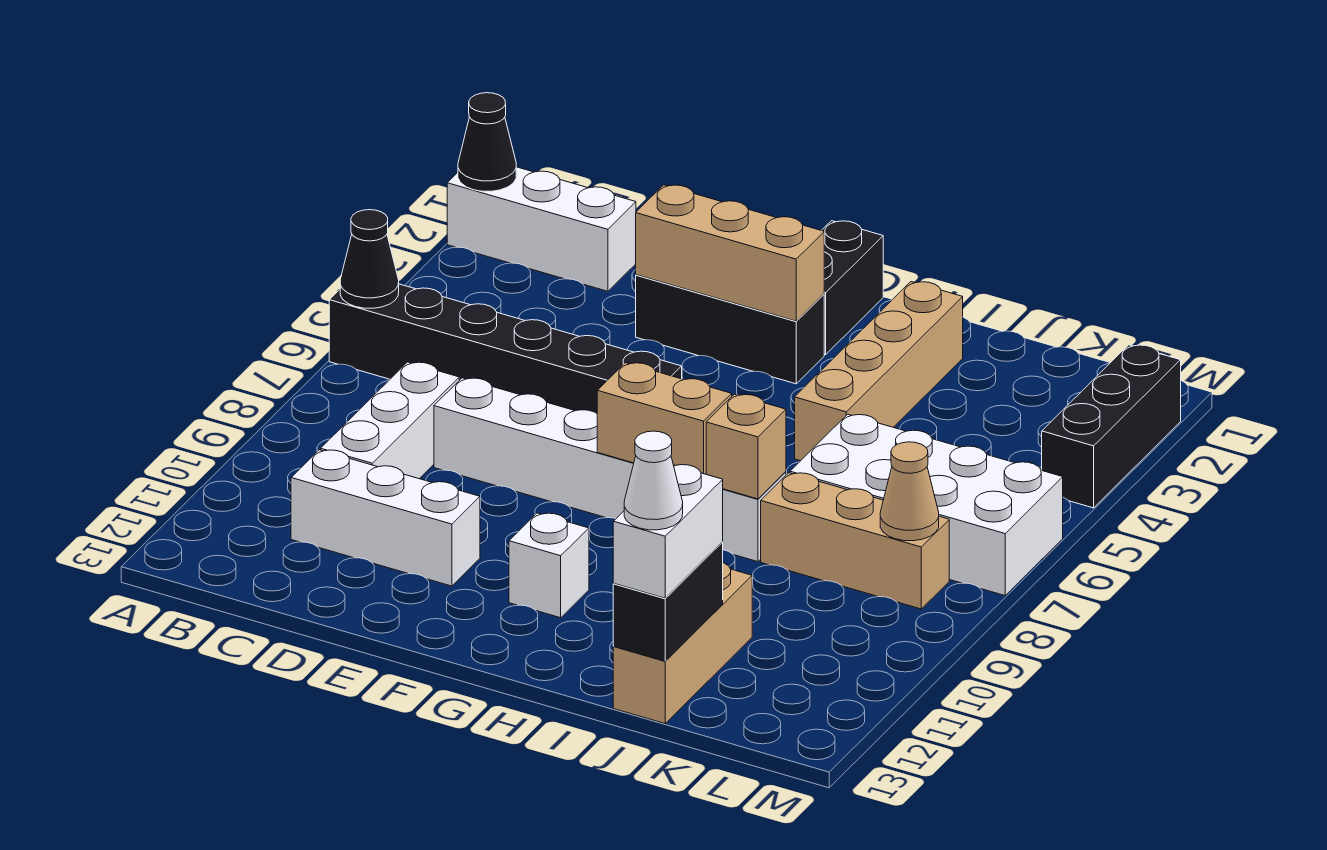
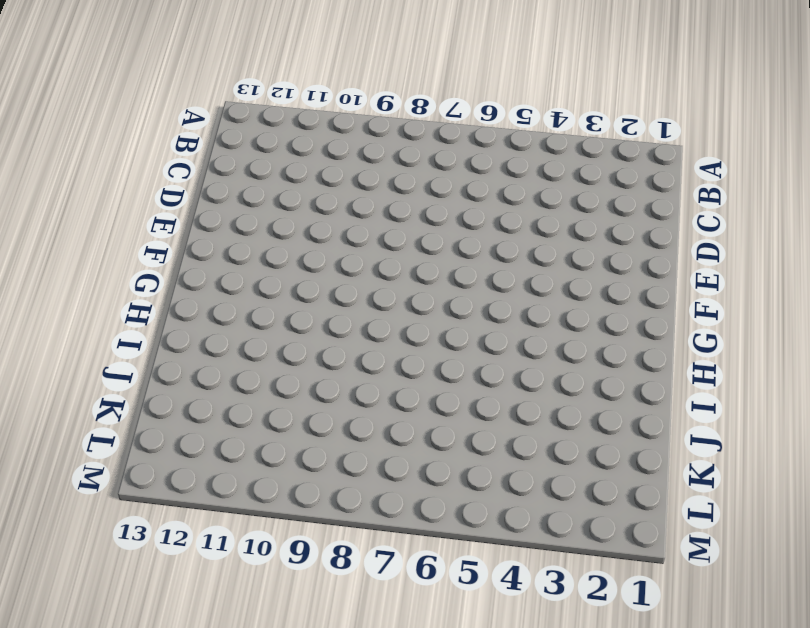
none -> white brick A2:C2 level 1
none -> black brick A6:F6 level 1
none -> white brick C8:C10 level 1

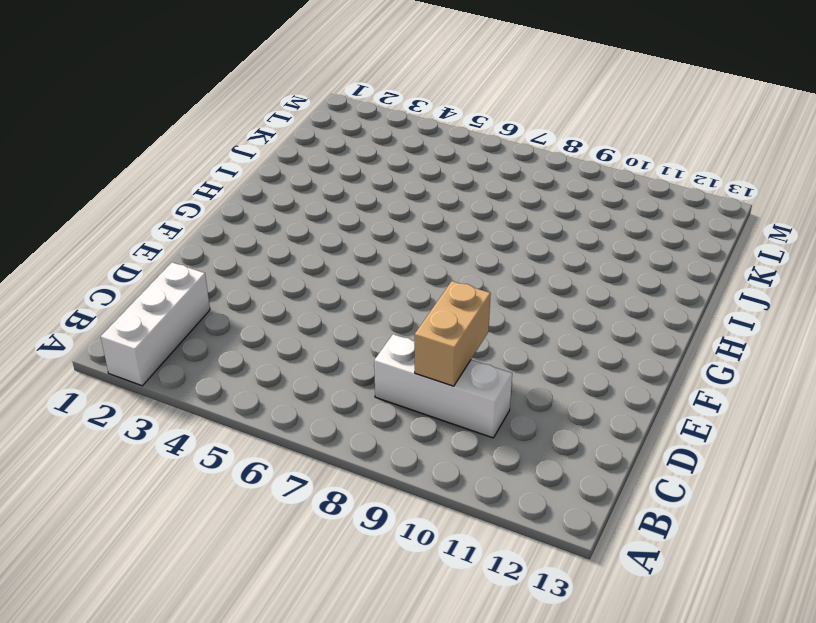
tan brick C9:D9 level 2 -> tan brick G8:H8 level 2
none -> black brick A6:F6 level 1
none -> white brick C11:E11 level 1
none -> white brick D8:I8 level 1

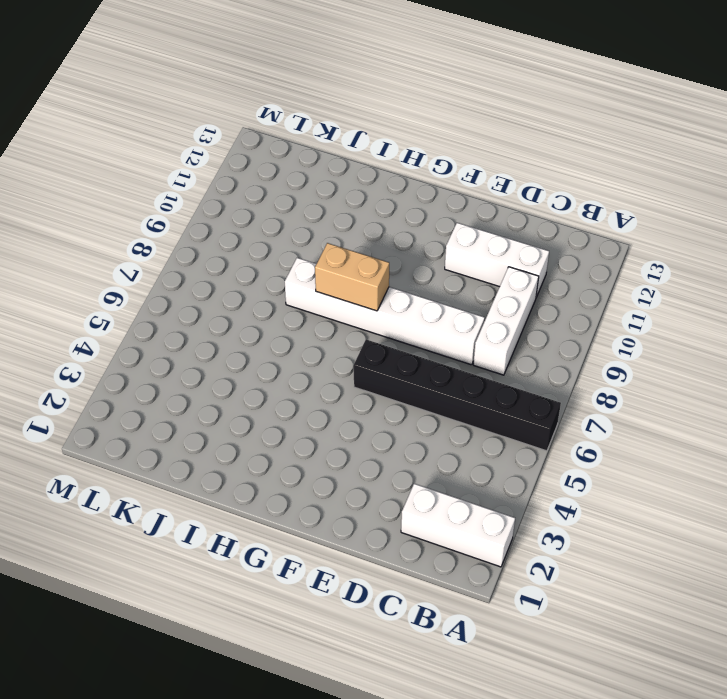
none -> black brick E3:G3 level 1
none -> black brick G1:G2 level 1
none -> white brick G11 level 1

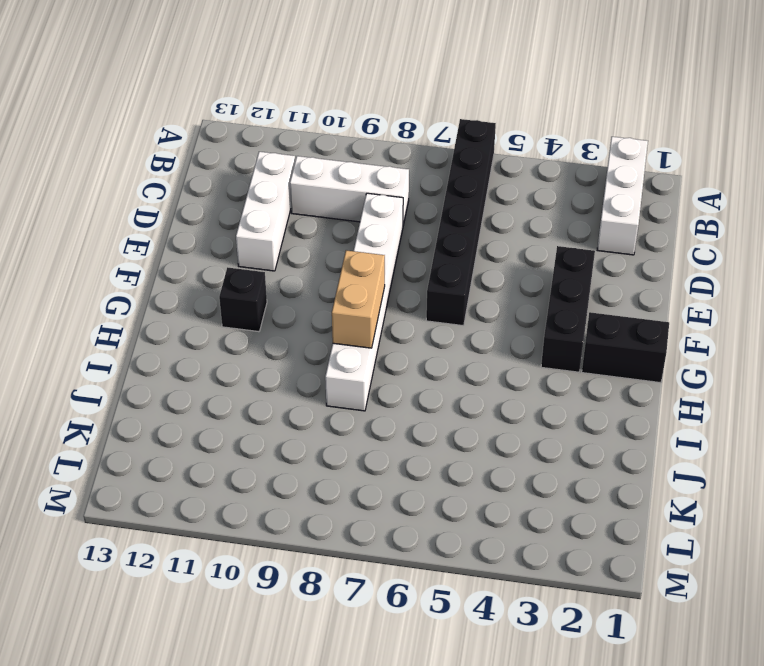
black brick G11 level 1 -> white brick G11 level 1
none -> tan brick I2:I5 level 1
none -> white brick J6:M7 level 1
none -> tan brick J8:L8 level 1

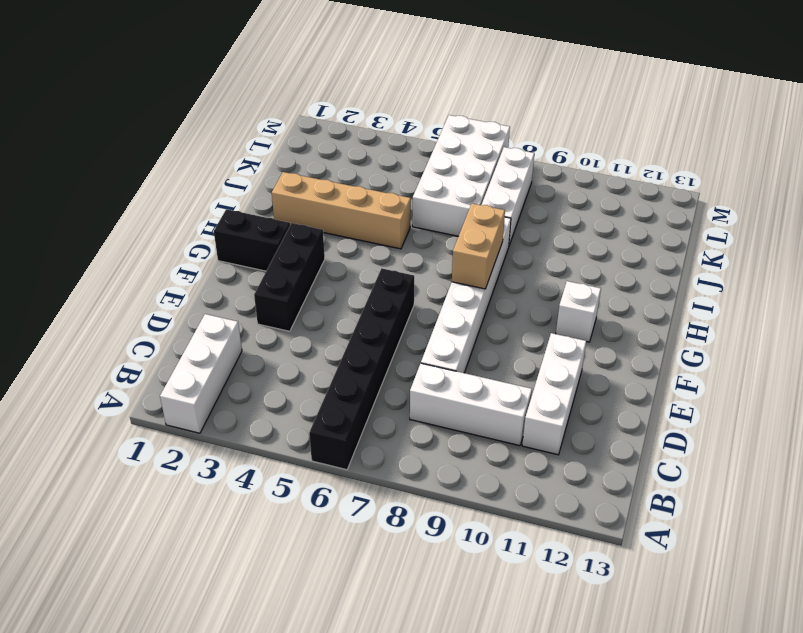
white brick J8:L8 level 1 -> tan brick J8:L8 level 1
none -> tan brick J11:J13 level 1
none -> black brick M2:M4 level 1
none -> black cone A2 level 2

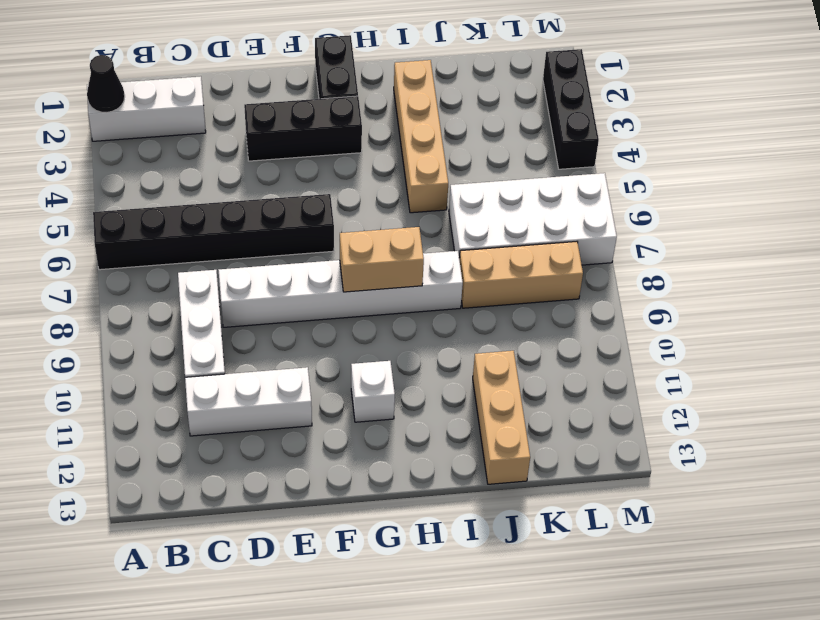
none -> black cone A6 level 2
none -> tan brick E3:G3 level 2
none -> tan brick I8 level 2

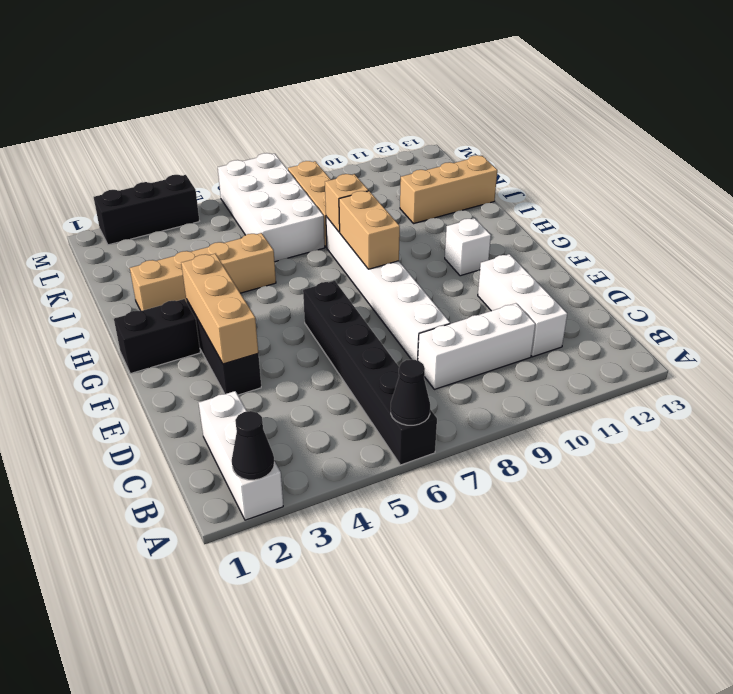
none -> black brick J12:J13 level 2
none -> tan cone L8 level 2
none -> white brick J12:J13 level 3

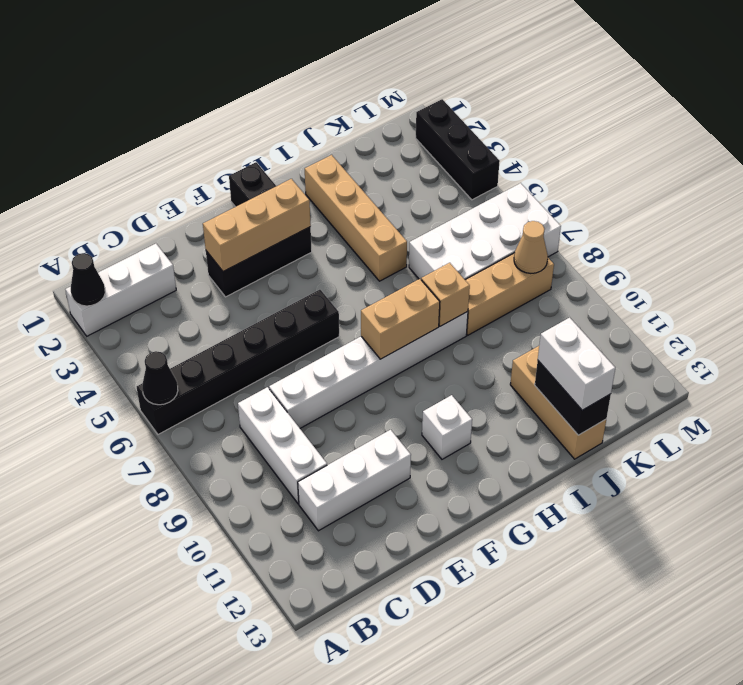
none -> white cone J13 level 4

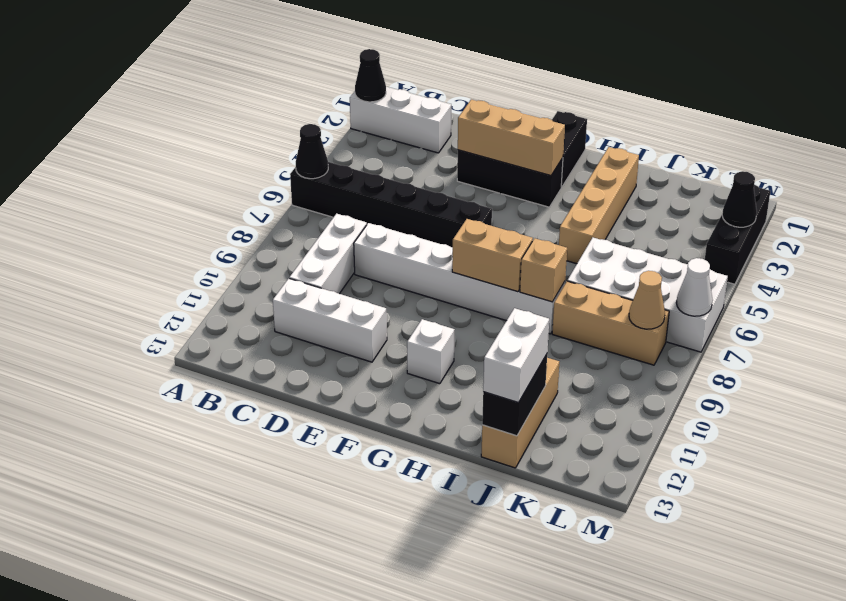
black cone M3 level 2 -> none
white cone M7 level 2 -> white cone J13 level 4

